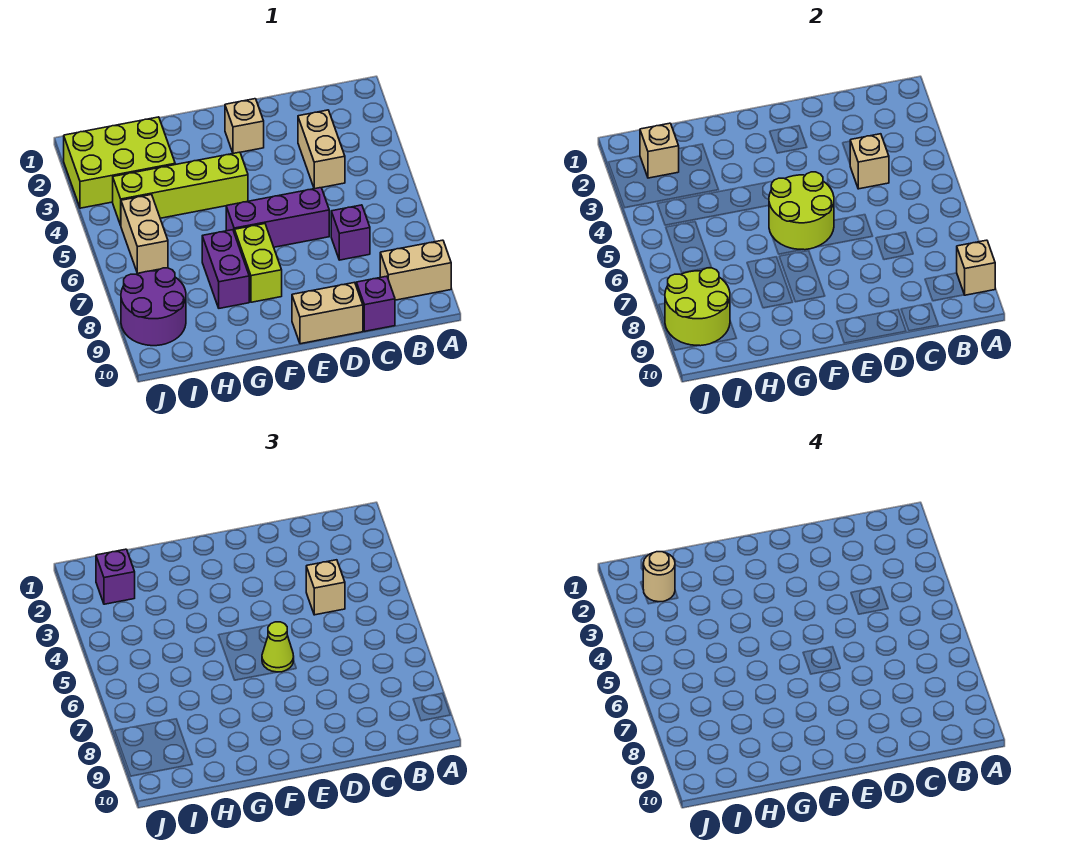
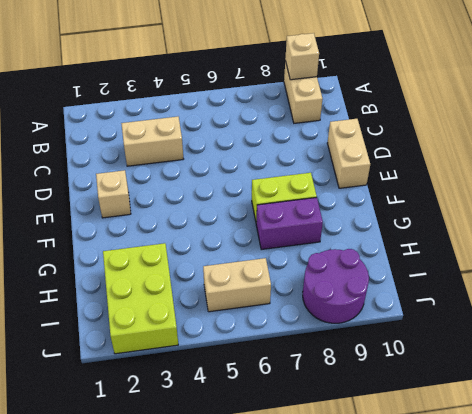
none -> purple brick C7 level 1
none -> purple brick C10 level 1
none -> purple brick D6:F6 level 1

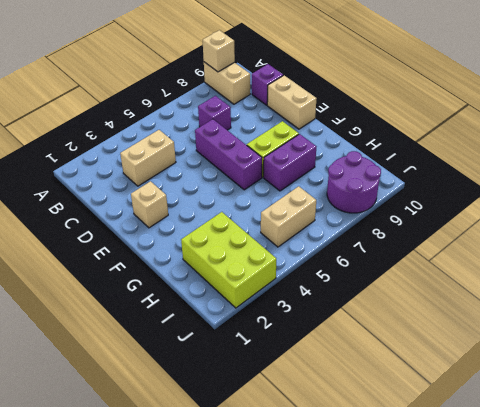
none -> lime brick F4:I4 level 1
none -> tan brick C4 level 2
none -> lime round brick E5:F6 level 2

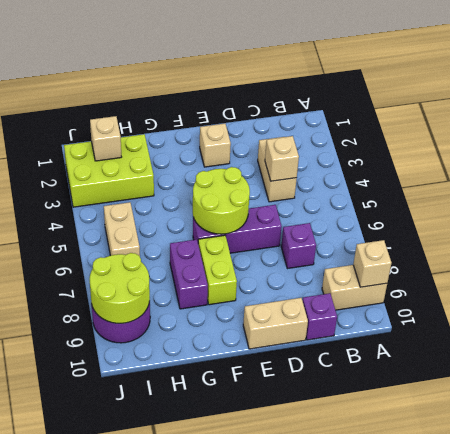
none -> lime brick F4:I4 level 1
none -> tan brick C4 level 3
none -> lime cone E6 level 3

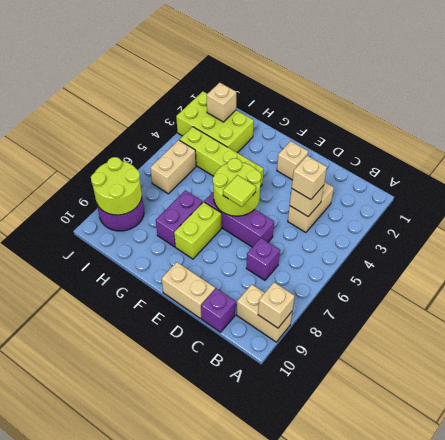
lime tile E6 level 3 -> lime cone E6 level 3
none -> purple brick I2 level 3
none -> tan round brick I2 level 4

